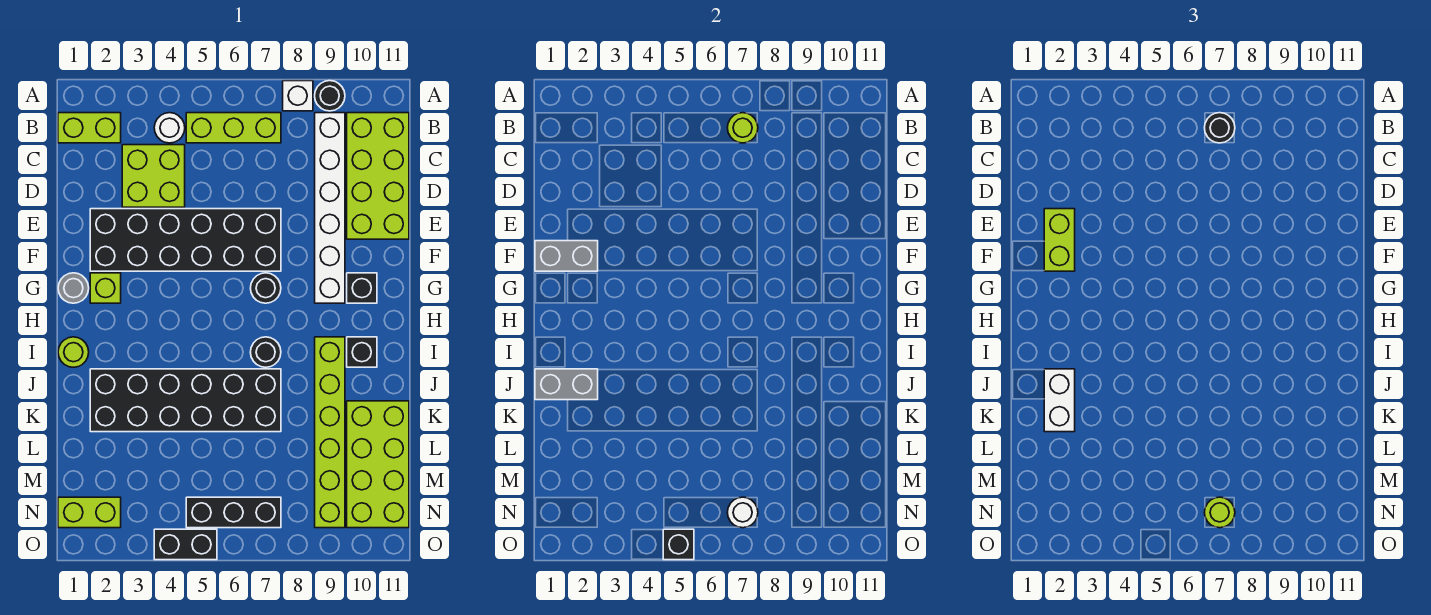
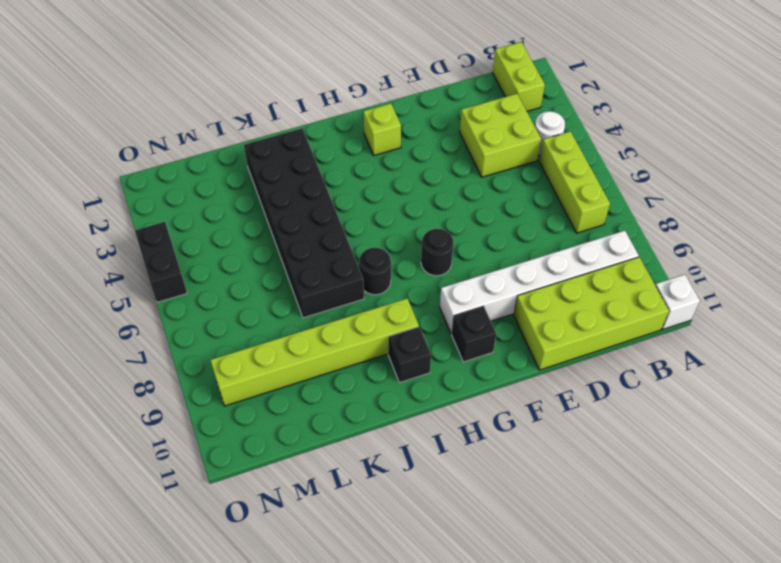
white brick A11 level 1 -> white brick A8 level 1
none -> black round brick A9 level 1
none -> black brick E2:F7 level 1
none -> grey round brick G1 level 1
none -> lime round brick I1 level 1

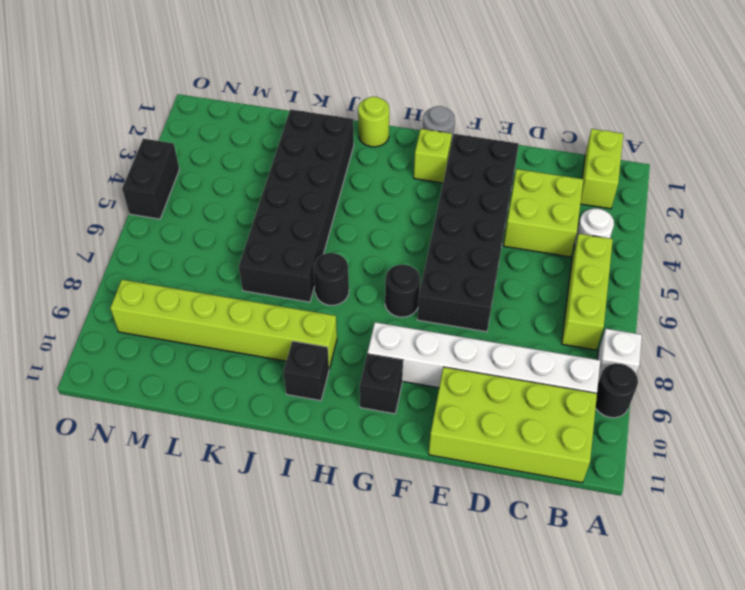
none -> lime brick K10:N11 level 1
none -> lime brick N1:N2 level 1
none -> black brick N5:N7 level 1
none -> lime round brick B7 level 2

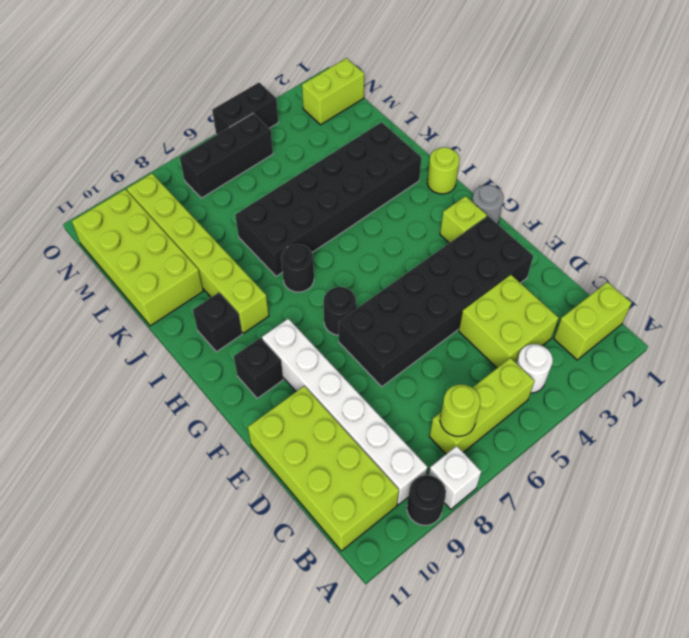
none -> grey brick F1:F2 level 2
none -> grey brick J1:J2 level 2
none -> white round brick N7 level 2
none -> black brick O5 level 2

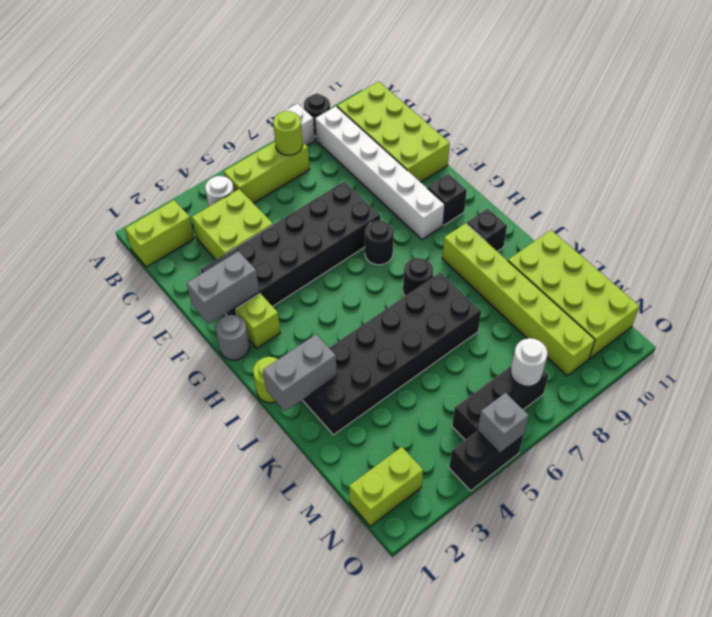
grey brick O5 level 2 -> black brick O5 level 2
none -> black round brick B7 level 3
none -> lime brick E2:F2 level 3
none -> white brick J2:K2 level 3
none -> lime round brick N7 level 3

